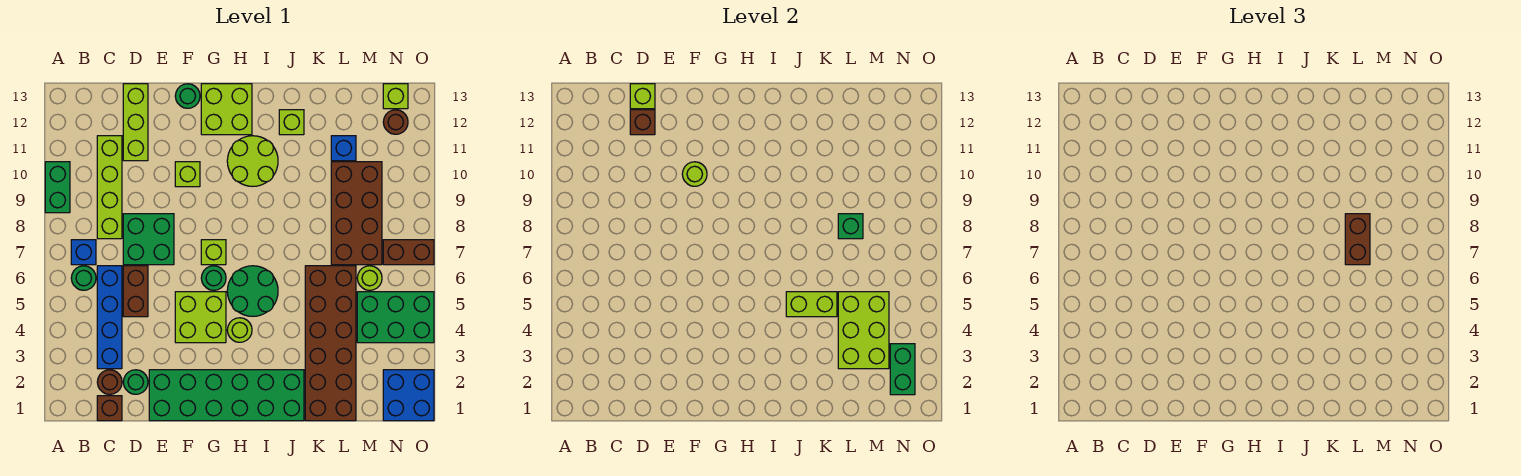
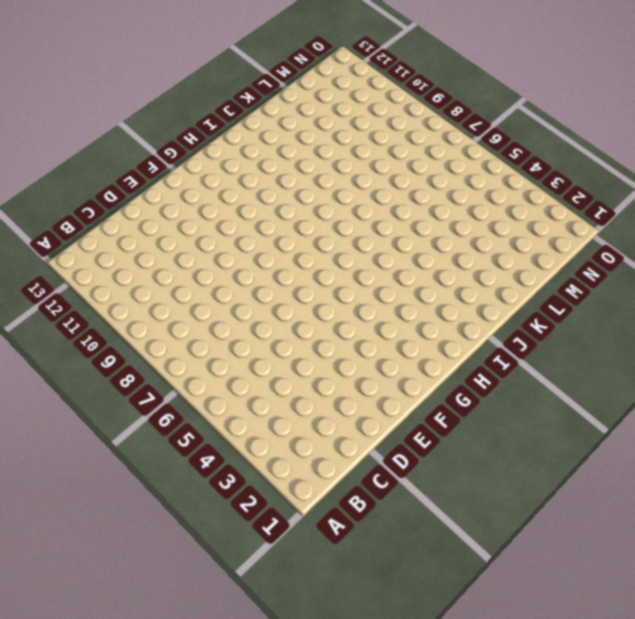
none -> green brick A9:A10 level 1
none -> green round brick B6 level 1
none -> blue brick B7 level 1
none -> brown brick C1 level 1

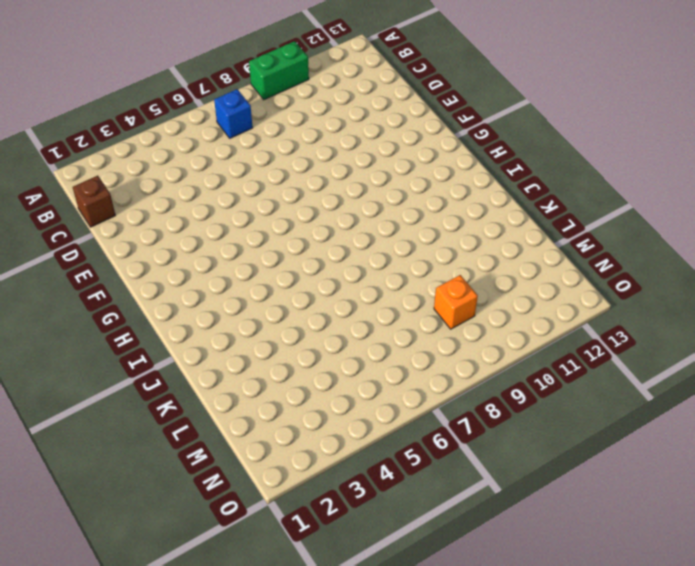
orange brick M9 level 1 -> brown brick L7:M10 level 1
none -> green round brick B6 level 1
none -> brown round brick C2 level 1
none -> blue brick C3:C6 level 1
none -> lime brick C8:C11 level 1

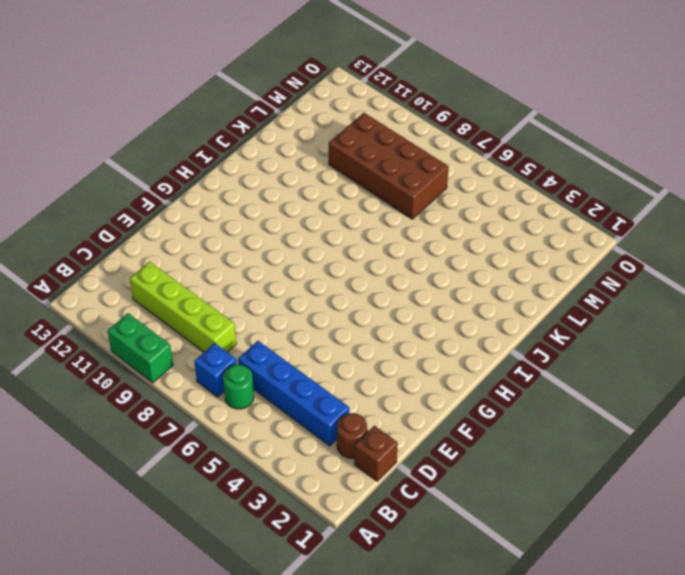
none -> green round brick D2 level 1
none -> brown brick D5:D6 level 1
none -> green brick D7:E8 level 1
none -> lime brick D11:D13 level 1

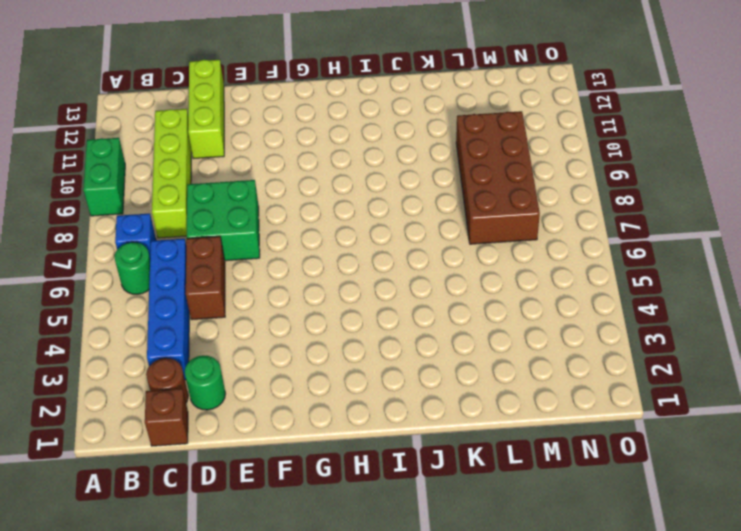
none -> green brick E1:J2 level 1
none -> lime brick F4:G5 level 1
none -> lime brick F10 level 1
none -> green round brick F13 level 1

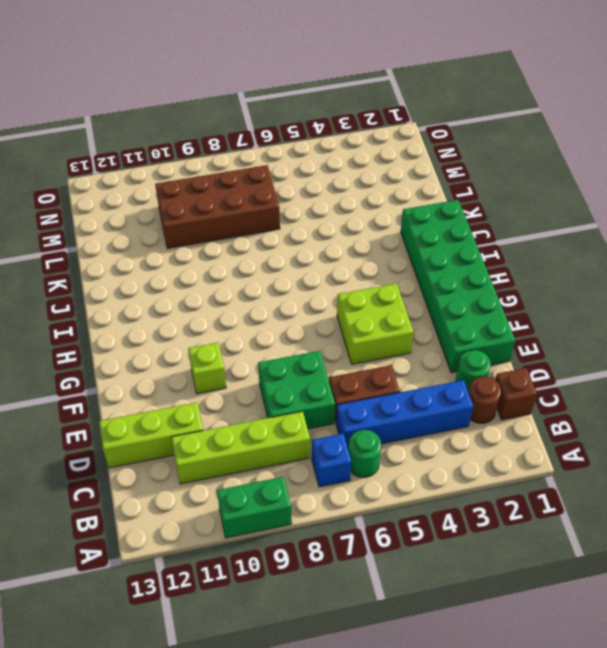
none -> green round brick F13 level 1
none -> green round brick G6 level 1
none -> lime brick G7 level 1
none -> lime brick G12:H13 level 1

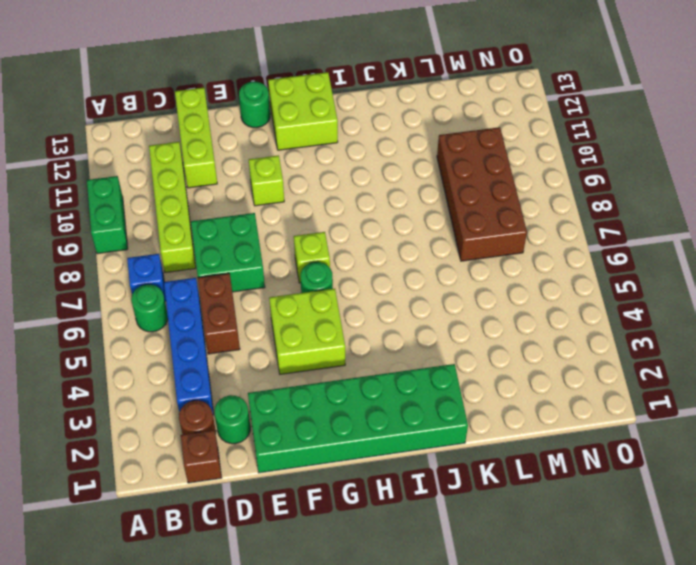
none -> lime round brick H4 level 1
none -> green round brick H5:I6 level 1
none -> lime round brick H10:I11 level 1
none -> lime brick J12 level 1

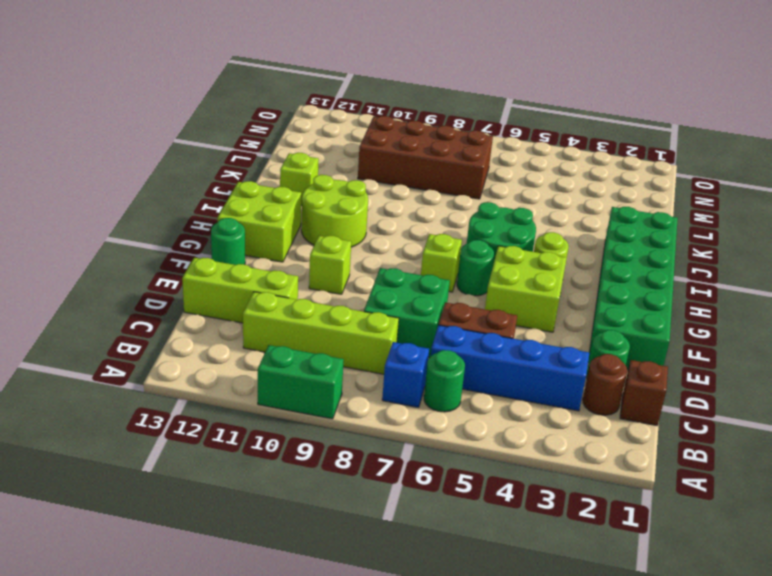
none -> brown brick K1:L6 level 1
none -> blue brick L11 level 1
none -> green brick M4:O5 level 1
none -> lime round brick M6 level 1

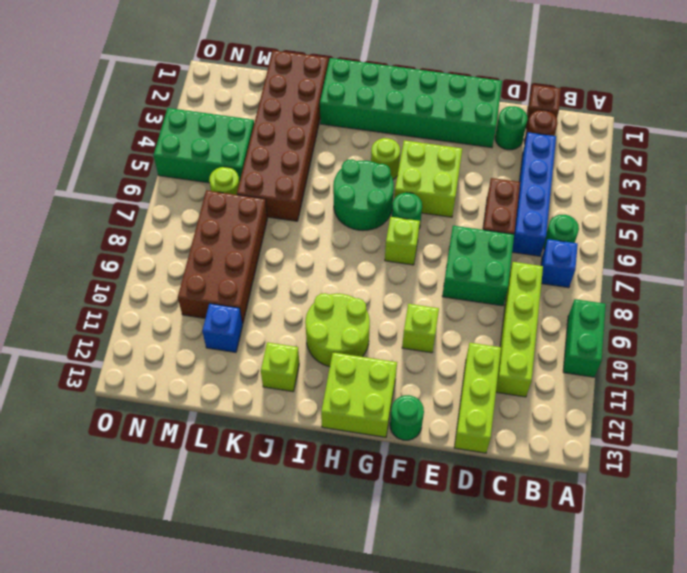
none -> blue brick N1:O2 level 1
none -> brown brick N7:O7 level 1
none -> brown round brick N12 level 1
none -> lime brick N13 level 1

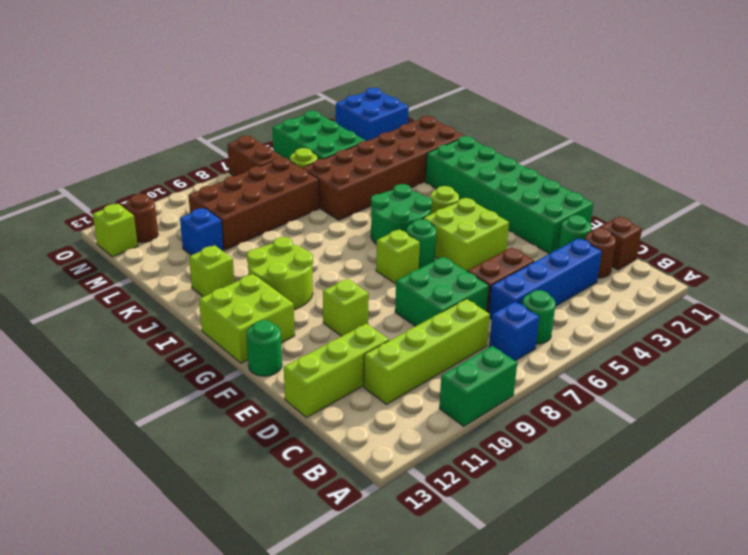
none -> brown brick D12 level 2
none -> lime brick D13 level 2
none -> lime round brick F10 level 2
none -> lime brick J5:K5 level 2

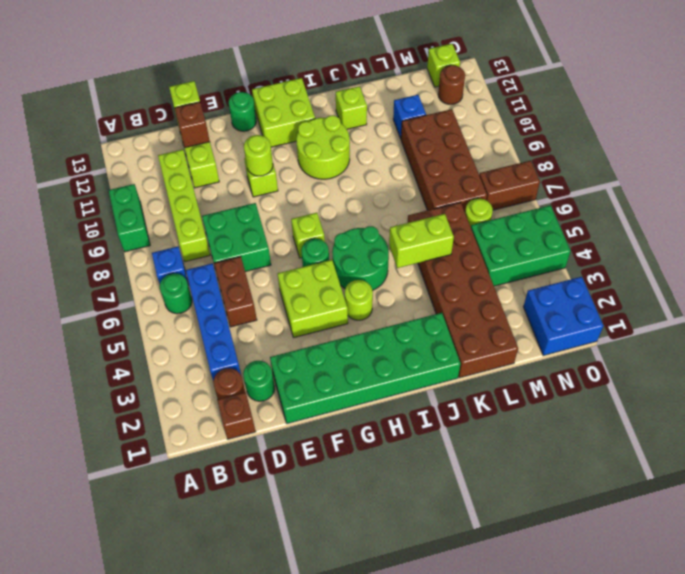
none -> lime brick L3:M5 level 2
none -> green brick L8 level 2
none -> green brick N2:N3 level 2
none -> brown brick L7:L8 level 3

